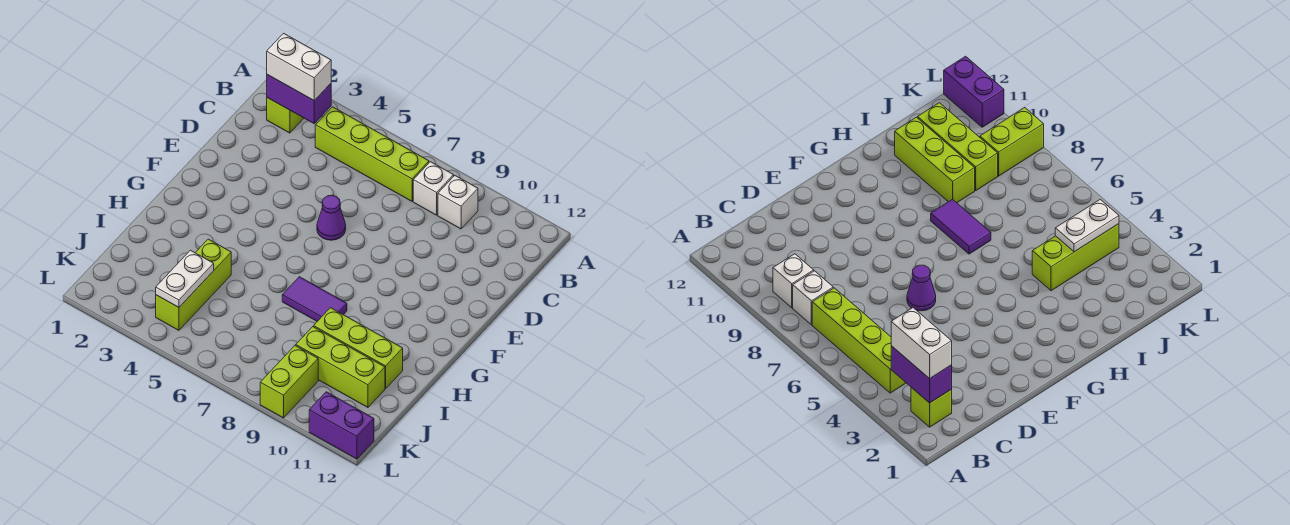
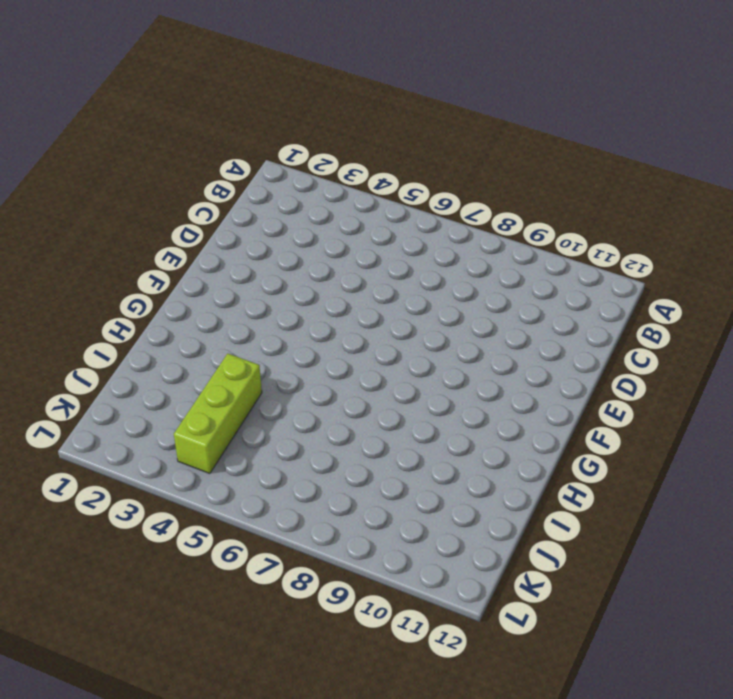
none -> lime brick B2 level 1
none -> lime brick B4:B7 level 1
none -> white brick B8 level 1

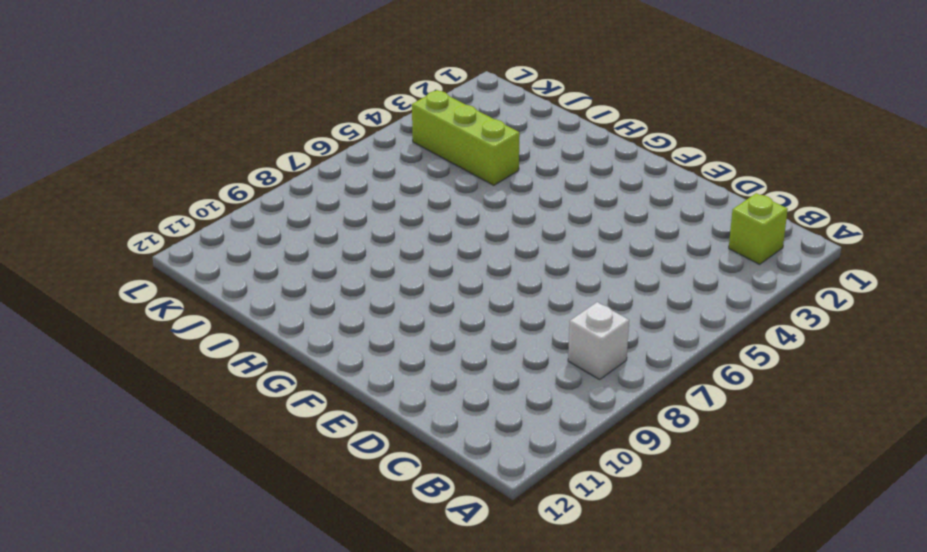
none -> lime brick B4:B7 level 1
none -> white brick B9 level 1
none -> purple cone E6 level 1

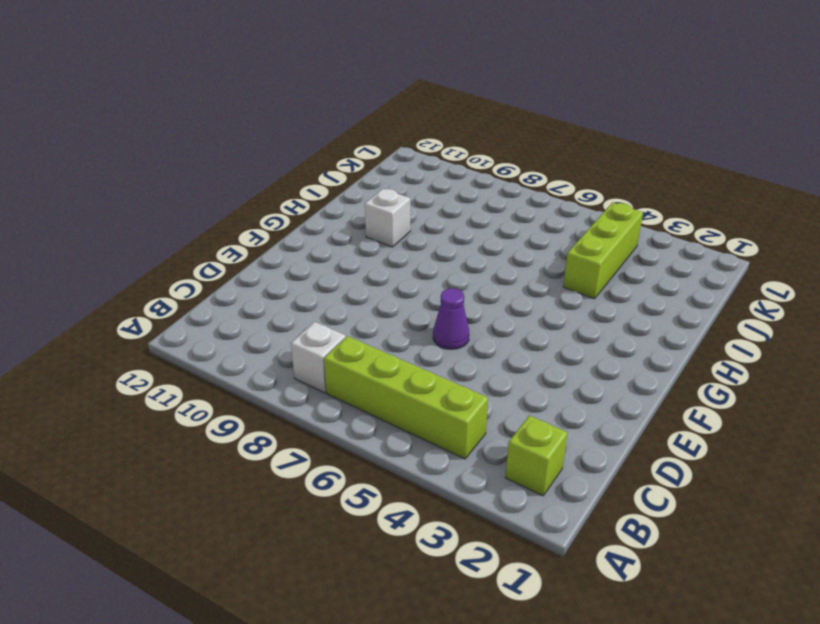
white brick H10 level 1 -> white brick B9 level 1
none -> purple tile H7:H8 level 1
none -> lime brick I9:I11 level 1
none -> lime brick J9:J11 level 1

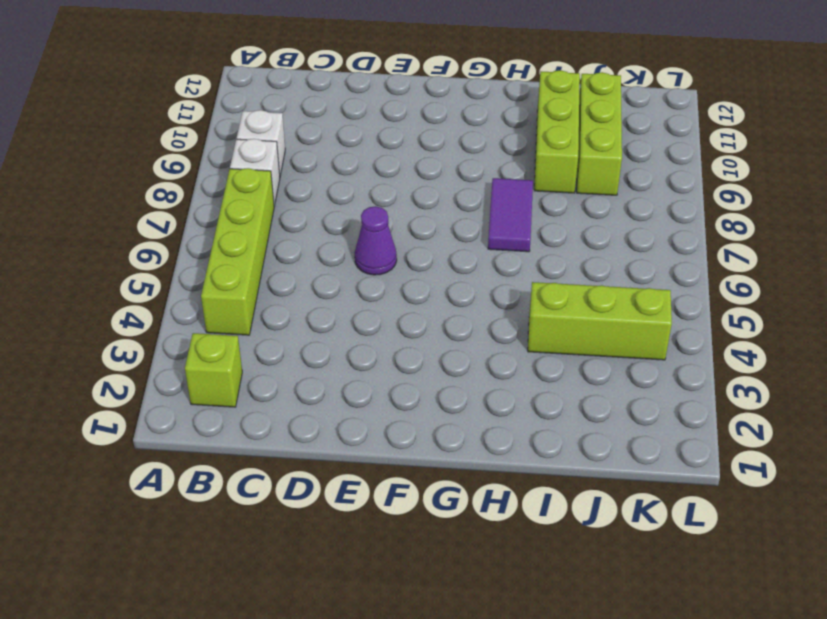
none -> lime brick K9:L9 level 1
none -> purple brick L11:L12 level 1
none -> purple brick B2:B3 level 2

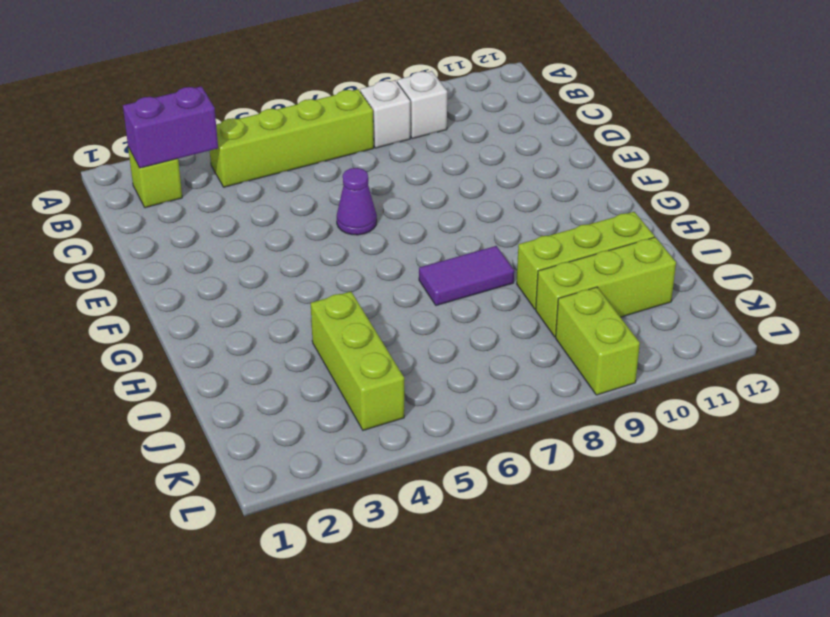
none -> purple brick L11:L12 level 1
none -> white plate J4:K4 level 2
none -> white brick B2:B3 level 3

